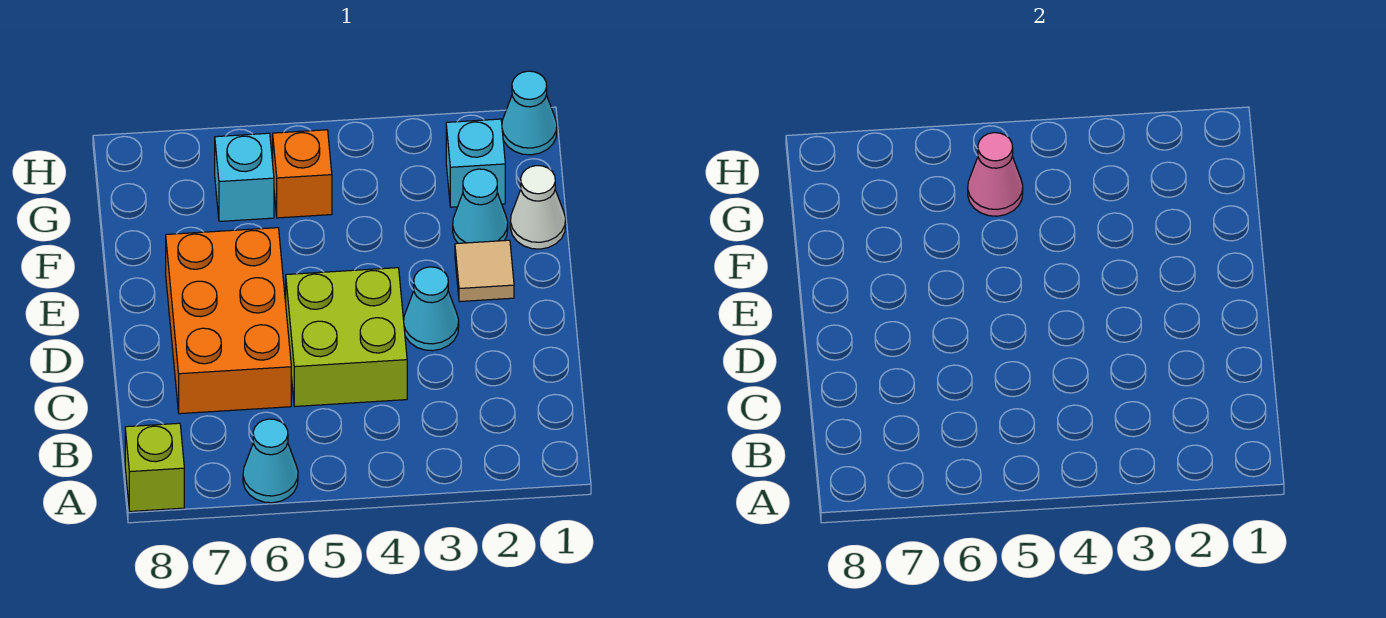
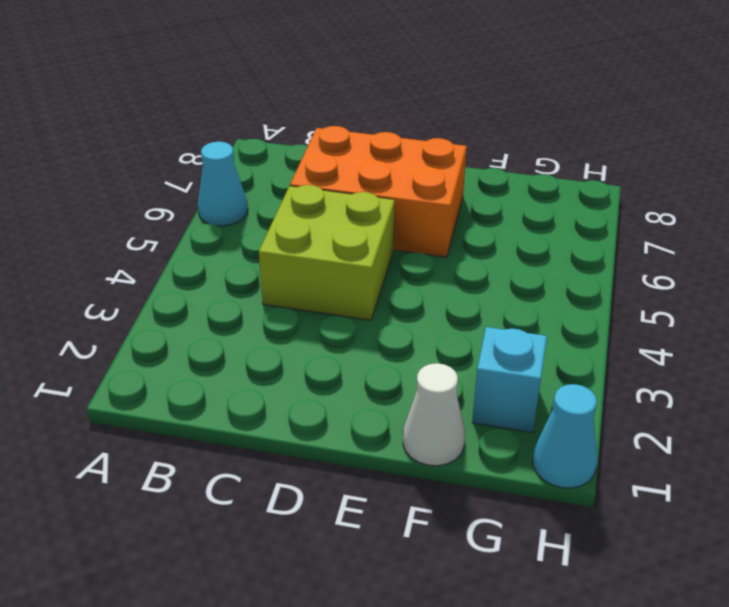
none -> lime brick A8 level 1
none -> cyan cone D3 level 1
none -> tan tile E2 level 1

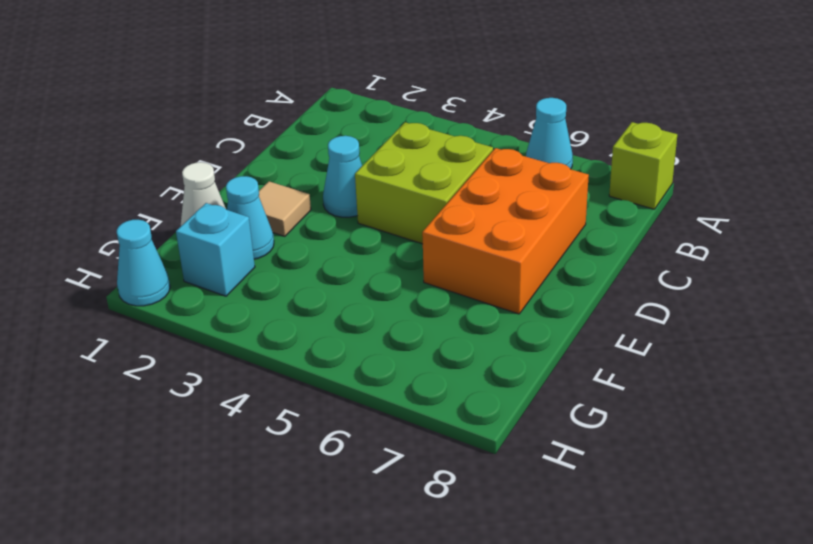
none -> orange brick G5 level 1
none -> cyan brick G6 level 1
none -> pink cone G5 level 2

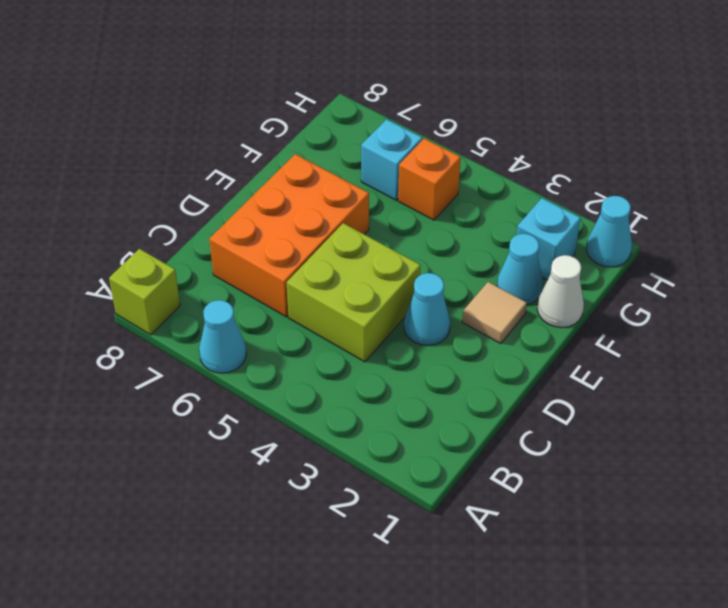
none -> pink cone G5 level 2

